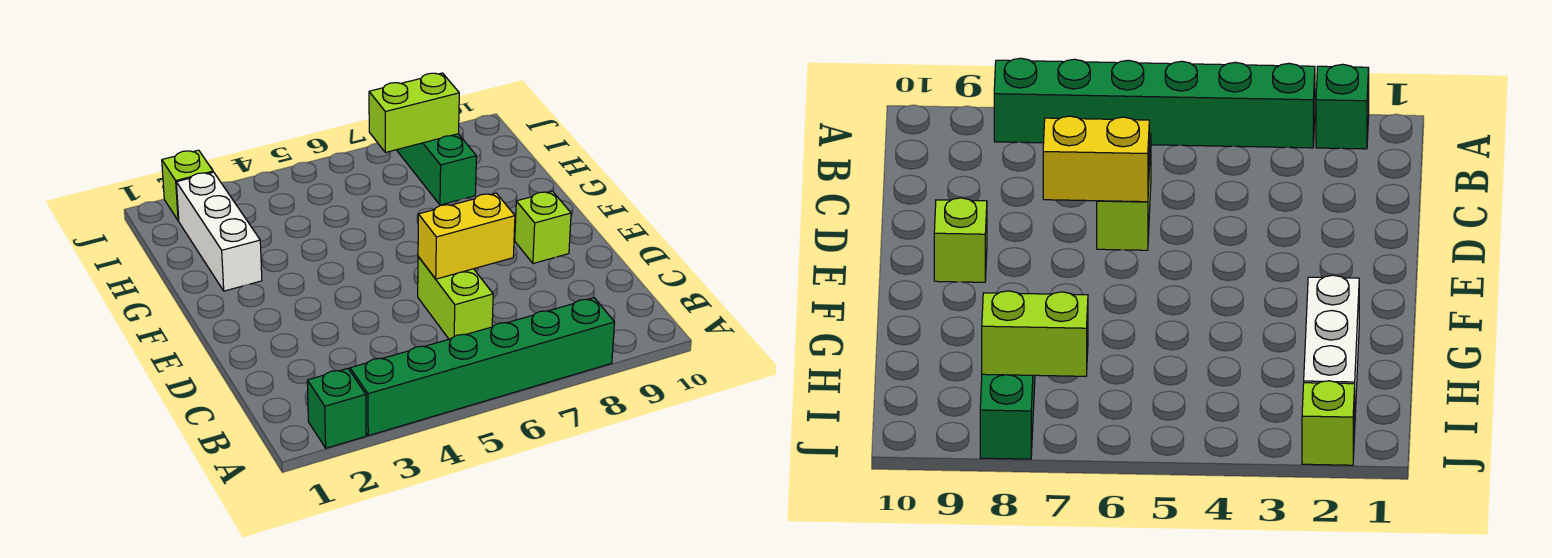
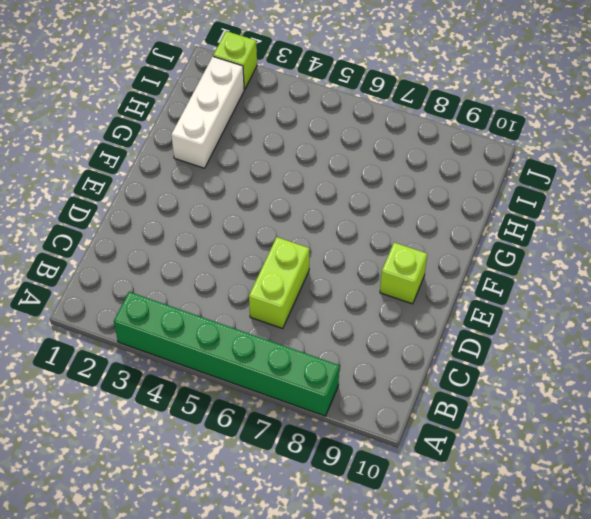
none -> green brick A2 level 1
none -> green brick H8:J8 level 1

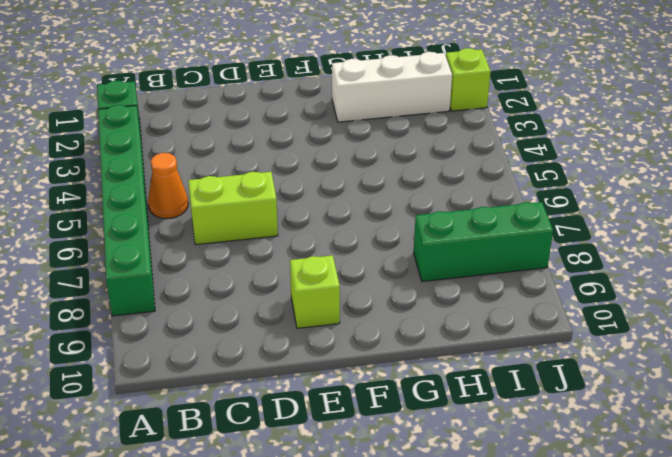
orange cone B5 level 1 -> none
none -> yellow brick D6:D7 level 2
none -> lime brick I7:I8 level 2

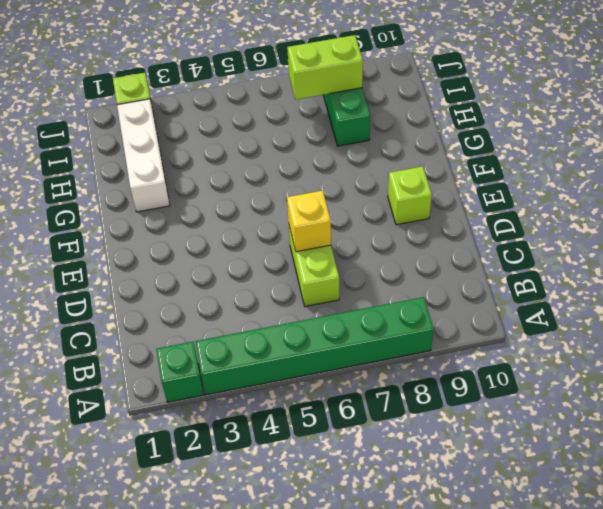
yellow brick D6 level 2 -> yellow brick D6:D7 level 2

